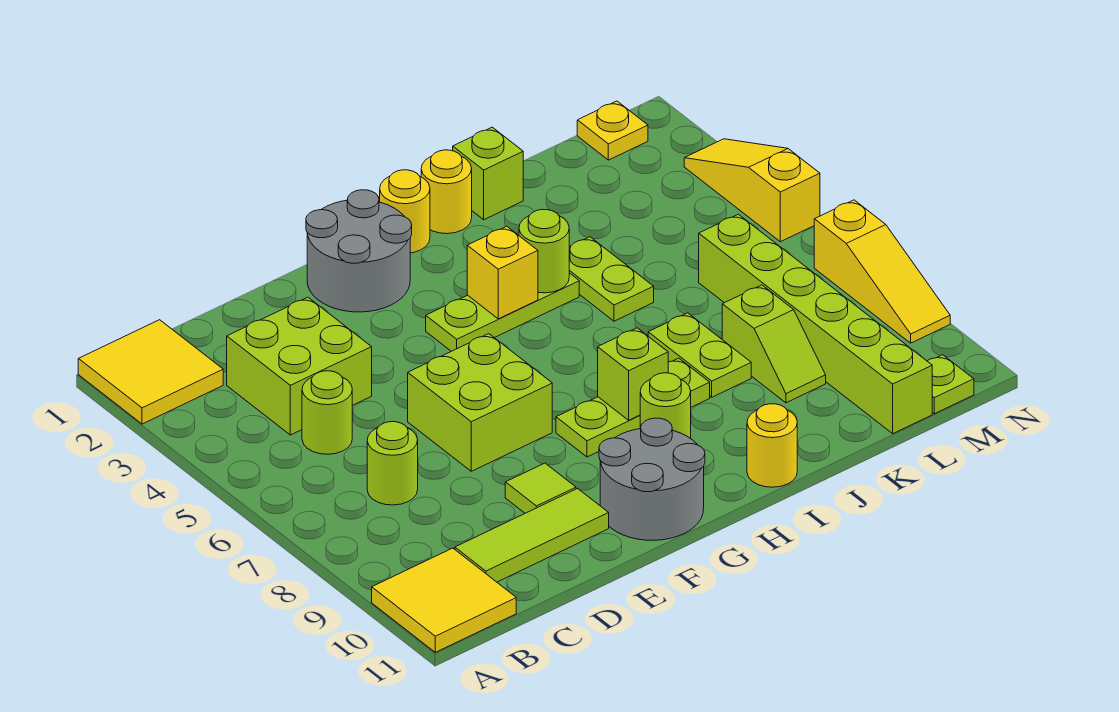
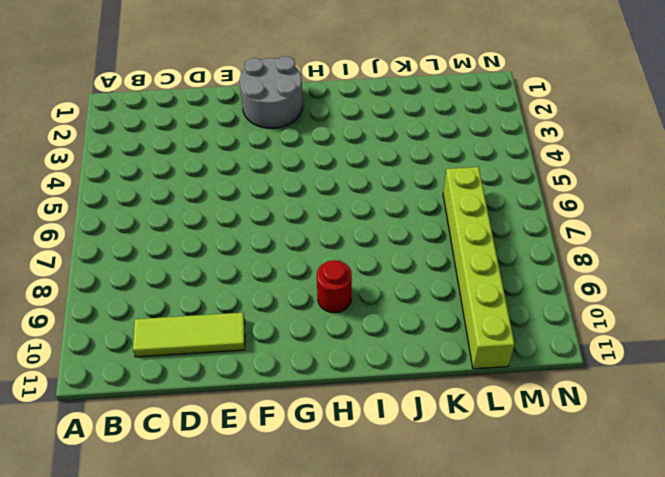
red round brick H9 level 1 -> lime round brick H9 level 1
none -> yellow tile A1:B2 level 1
none -> yellow tile A10:B11 level 1
none -> lime brick C3:D4 level 1

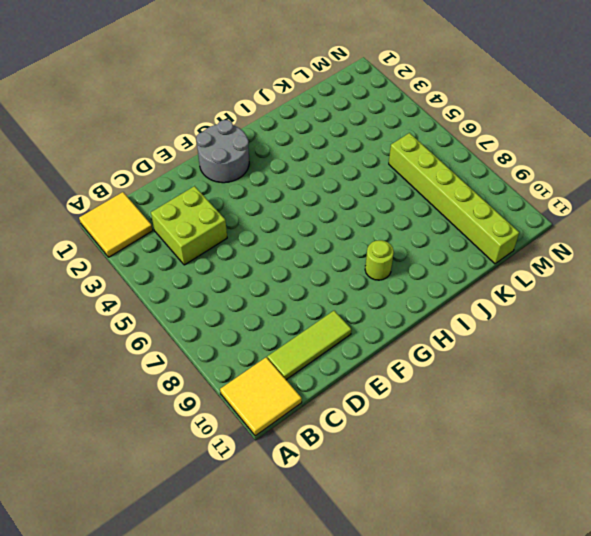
none -> lime round brick C5 level 1
none -> lime round brick C7 level 1
none -> lime brick E6:F7 level 1

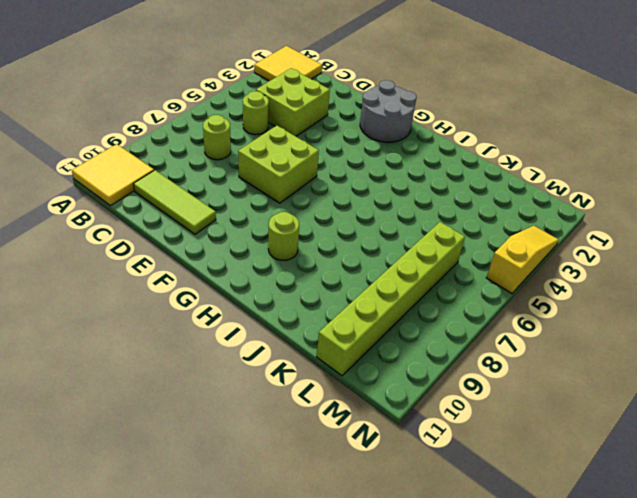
none -> lime tile E9 level 1
none -> grey round brick F10:G11 level 1
none -> lime plate G4:I4 level 1

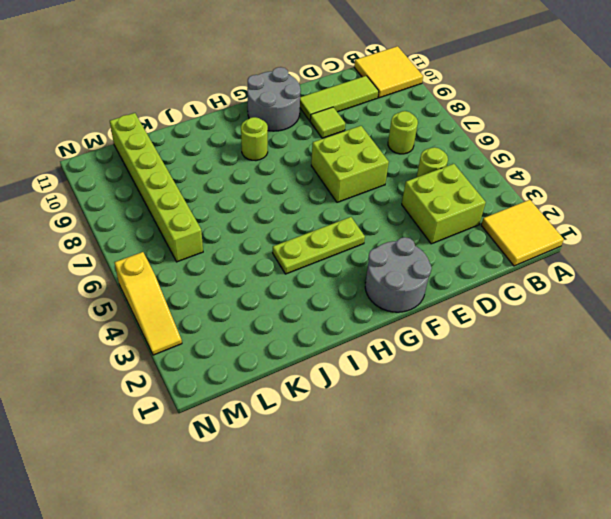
none -> lime plate G8:I8 level 1
none -> yellow round brick H1 level 1
none -> yellow round brick I1 level 1

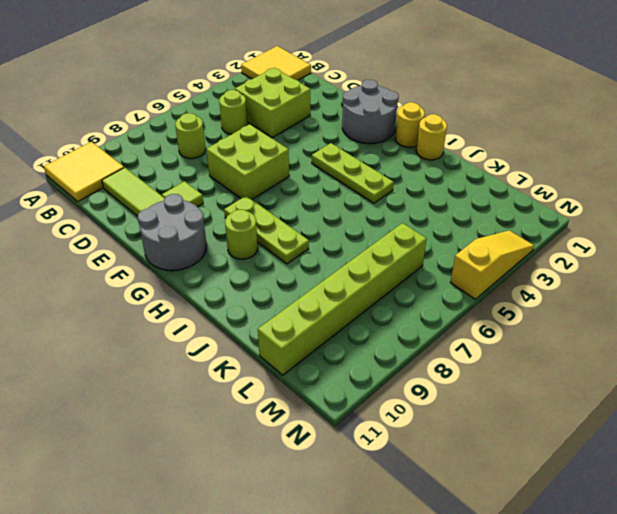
none -> yellow round brick I11 level 1
none -> lime brick J1 level 1
none -> lime plate J4:J5 level 1

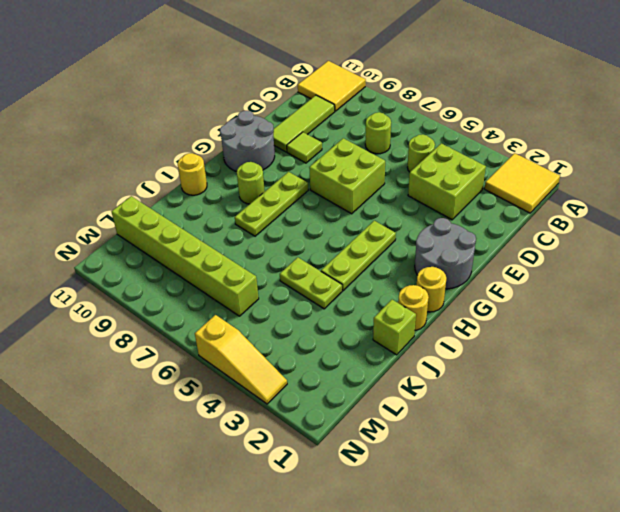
none -> lime plate J7:J8 level 1
none -> lime slope K8:K9 level 1 top 8
none -> yellow plate M1 level 1

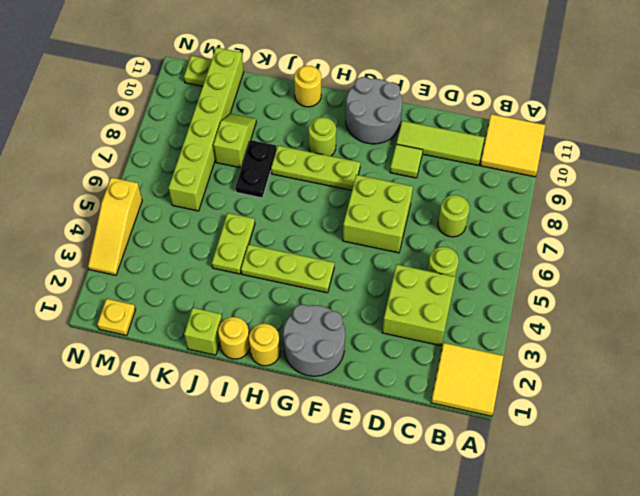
black plate J7:J8 level 1 -> lime plate J7:J8 level 1
none -> yellow slope N7:N9 level 1 top 7
none -> yellow brick H4 level 2
none -> lime brick H8 level 2

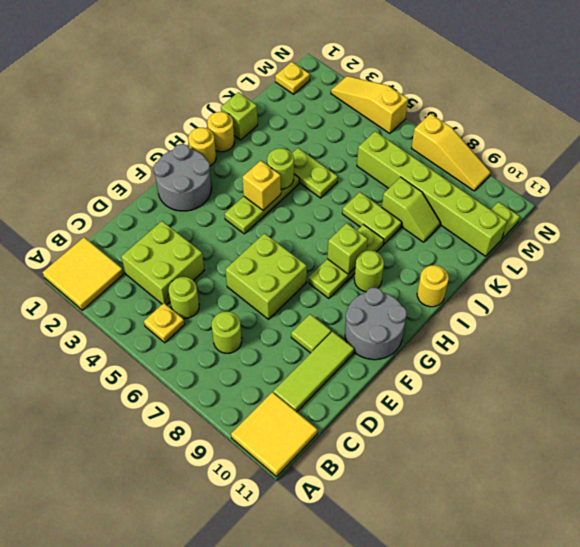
yellow plate B5 level 1 -> none

